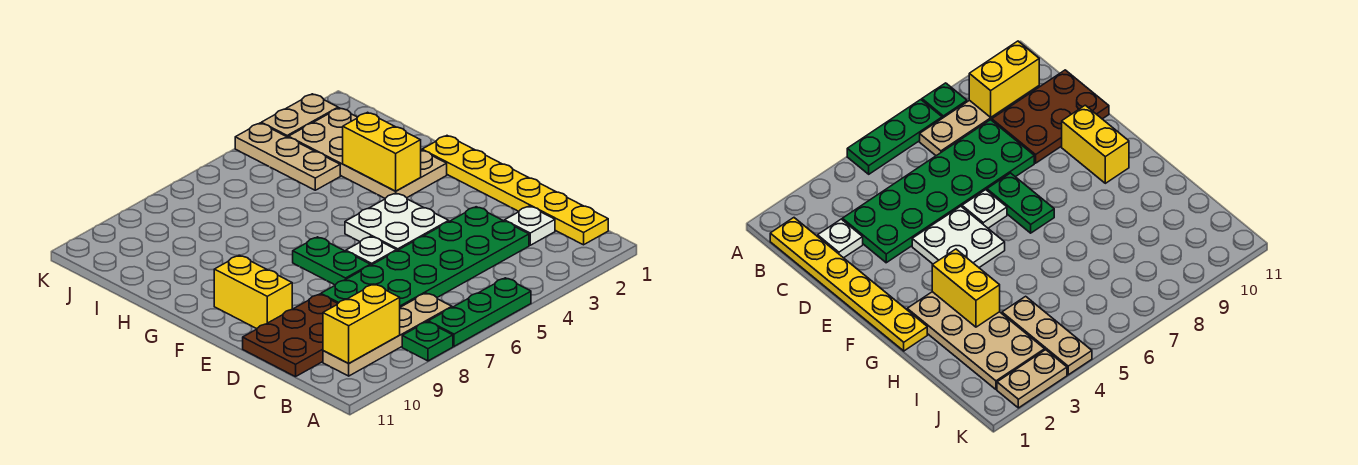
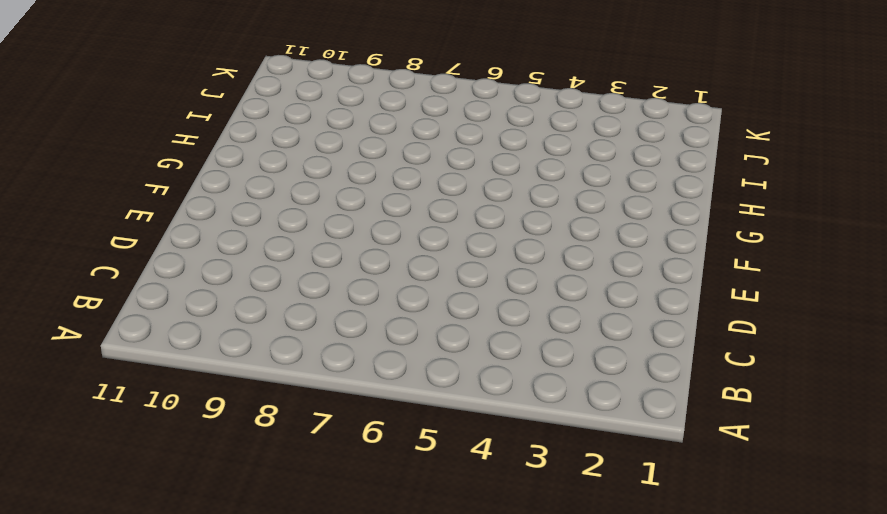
none -> green plate A5:A7 level 1
none -> green plate A8 level 1
none -> yellow plate B1:G1 level 1

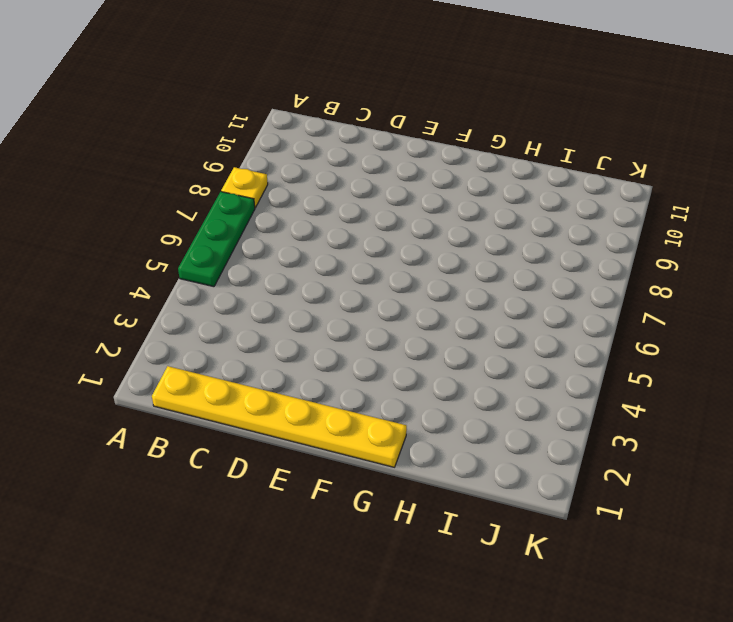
yellow plate A8 level 1 -> green plate A8 level 1
none -> tan plate B7:B10 level 1
none -> white plate C2 level 1
none -> green plate C3:D8 level 1

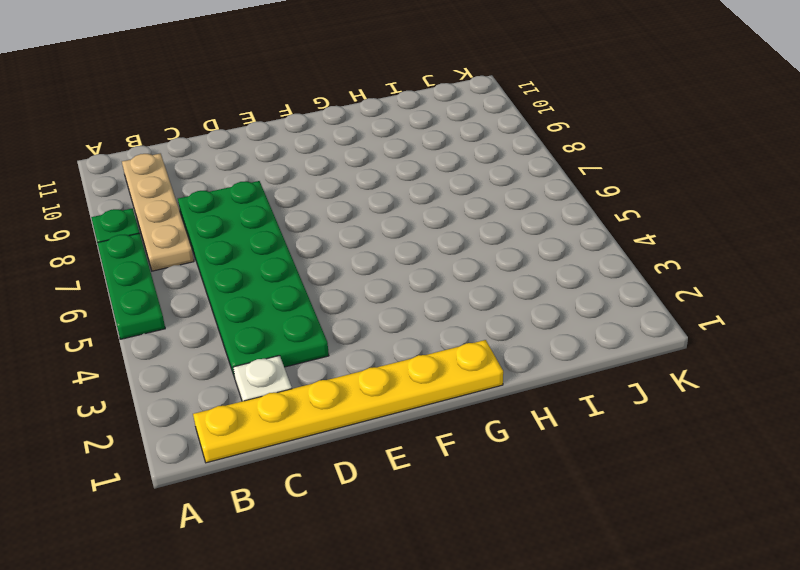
none -> brown plate C9:D11 level 1
none -> white plate E4:F5 level 1
none -> white plate E6 level 1

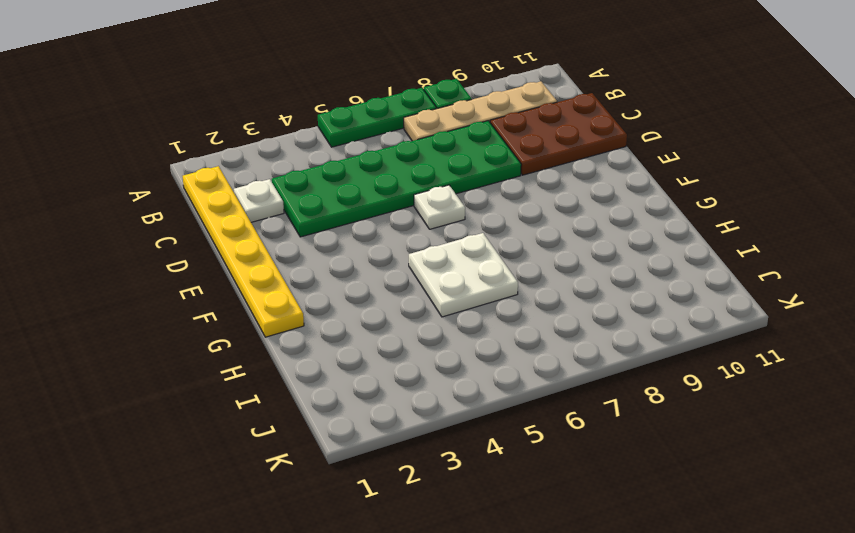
white plate G5:H6 level 1 -> white plate E4:F5 level 1
none -> green plate E7:F7 level 1
none -> yellow brick E10:F10 level 1
none -> tan plate G2:J3 level 1

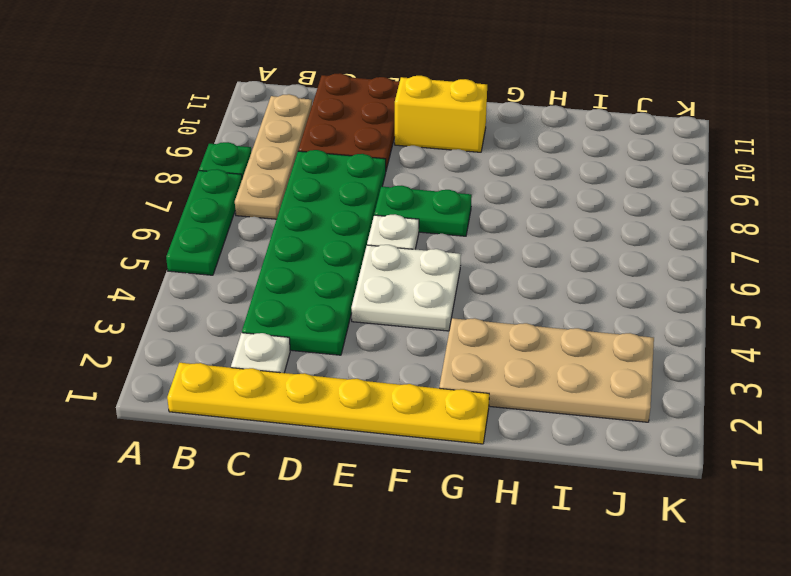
none -> tan plate I4:K4 level 1
none -> tan plate K2:K3 level 1
none -> yellow brick B9:B10 level 2

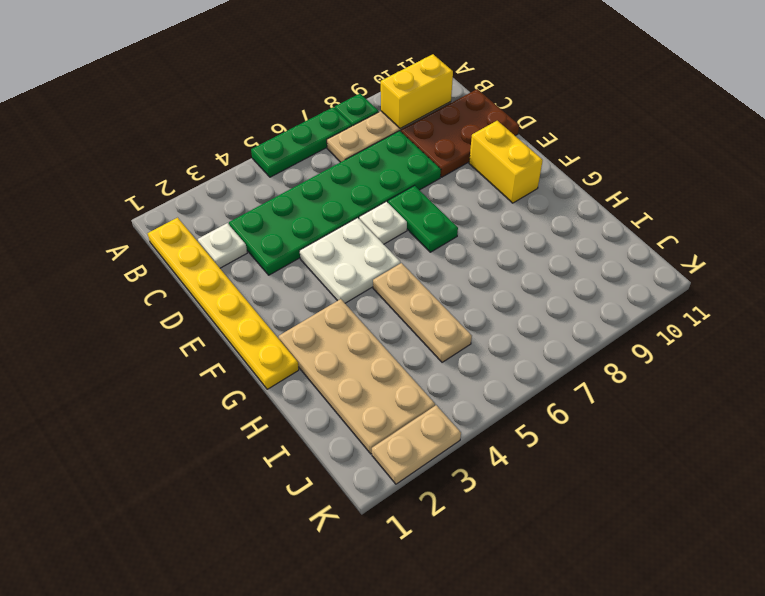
tan plate G5:I5 level 1 -> tan plate I4:K4 level 1
none -> yellow brick G3:H3 level 2

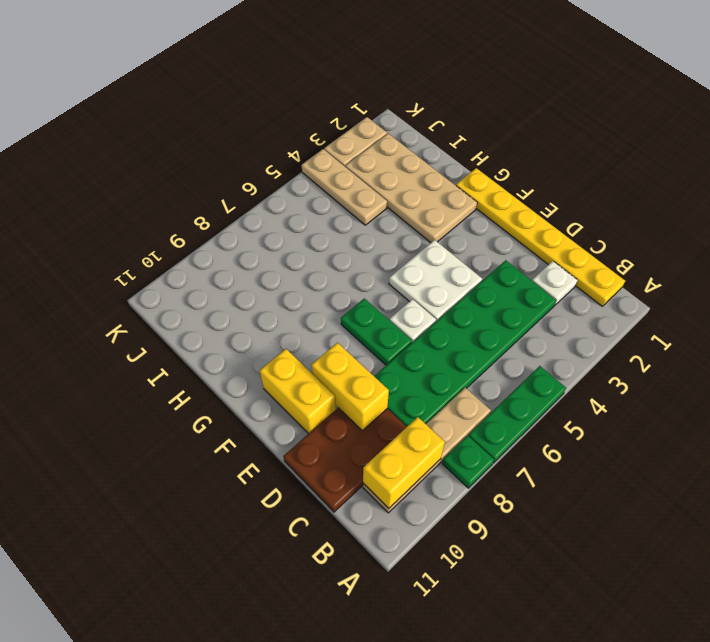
yellow brick D9:E9 level 2 -> yellow brick G3:H3 level 2

